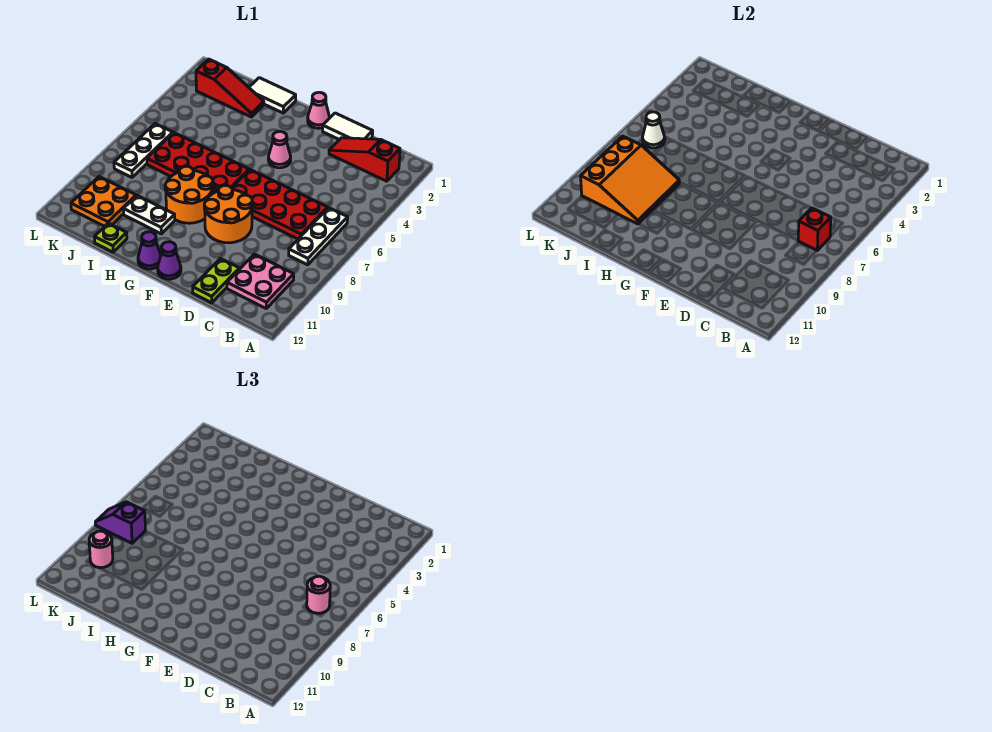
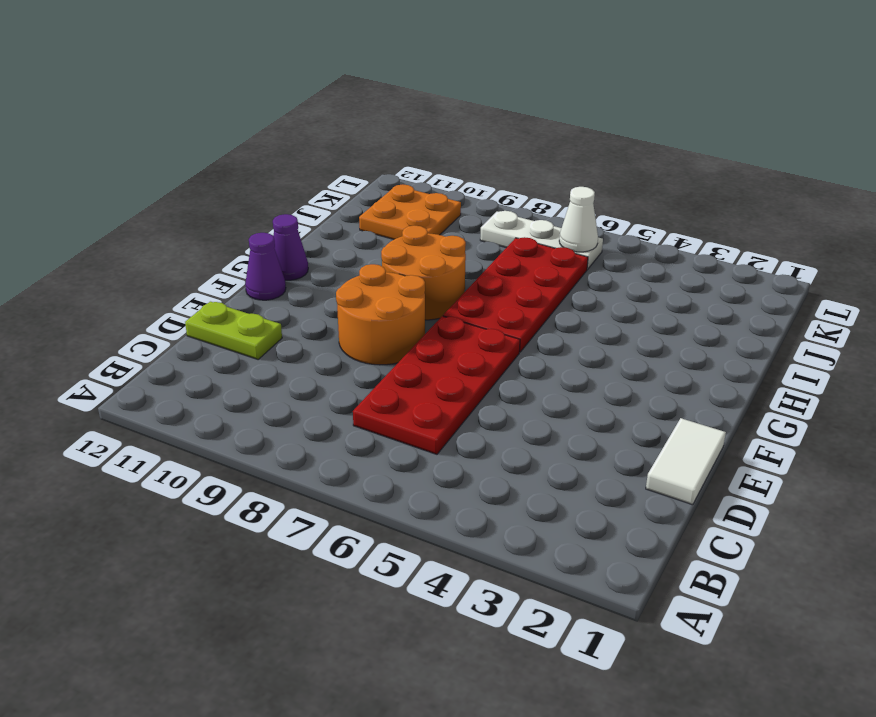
none -> red slope B2:D2 level 1 top B
none -> white plate B6:B8 level 1
none -> pink plate B10:C11 level 1

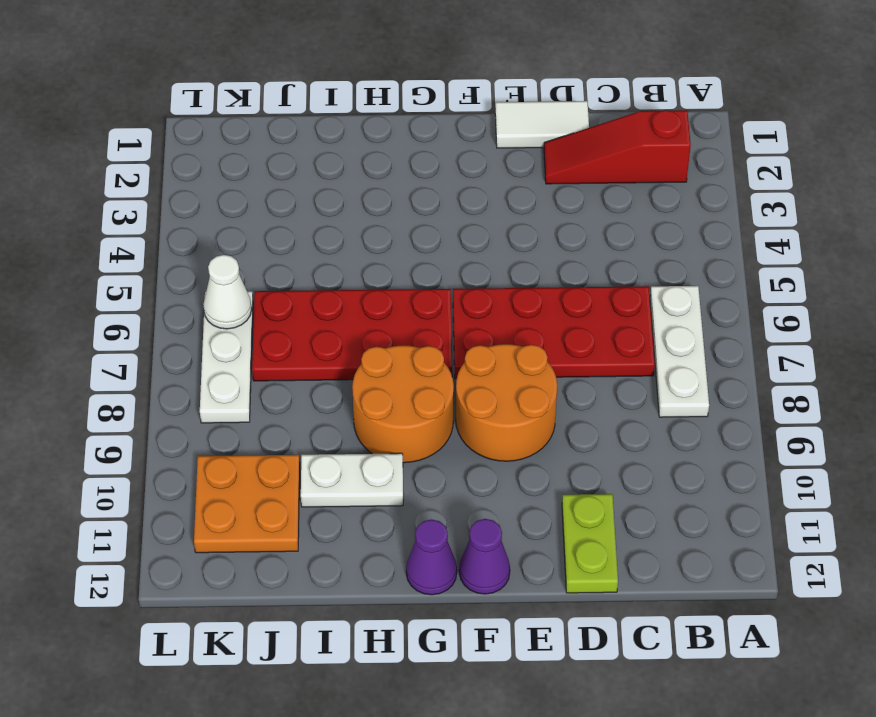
none -> pink plate B10:C11 level 1
none -> pink cone F1 level 1
none -> pink cone F4 level 1

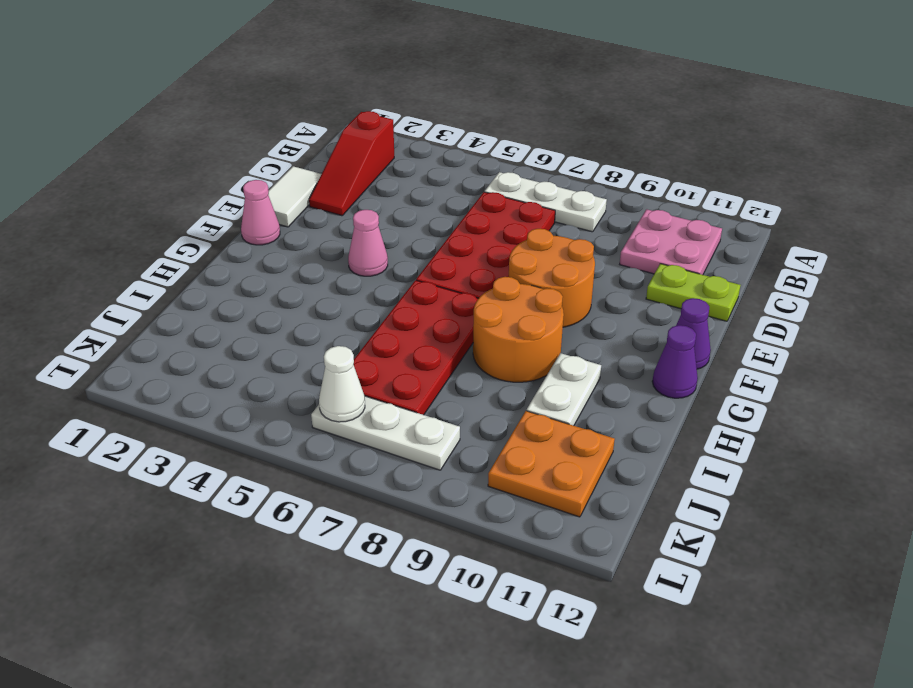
none -> white tile H1:I1 level 1
none -> red slope I2:K2 level 1 top K
none -> lime plate I12 level 1

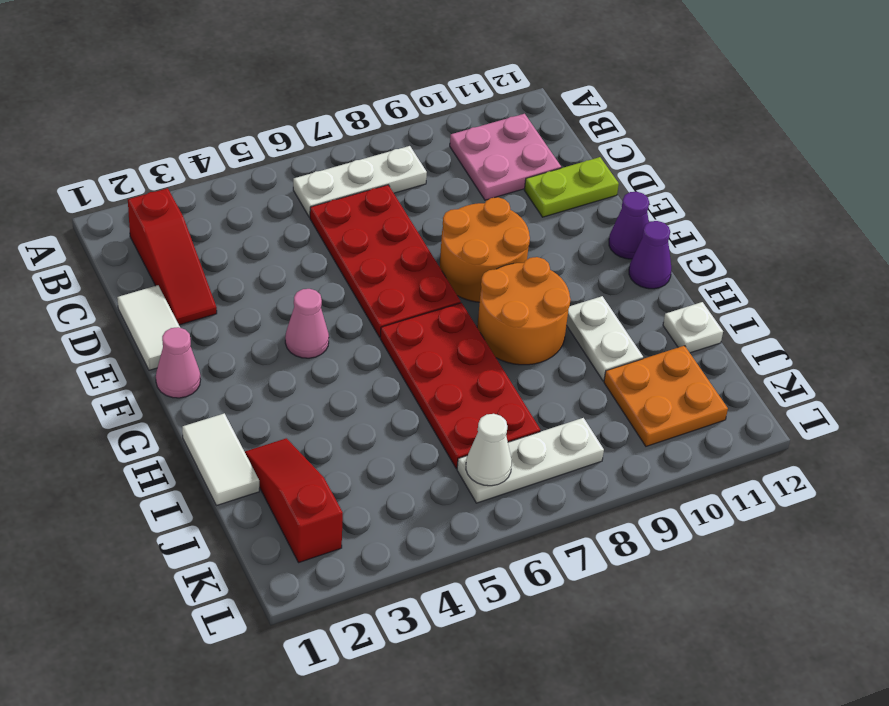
white plate I12 level 1 -> lime plate I12 level 1
none -> red brick B7 level 2
none -> orange slope I8:K10 level 2 top K
none -> pink round brick B7 level 3

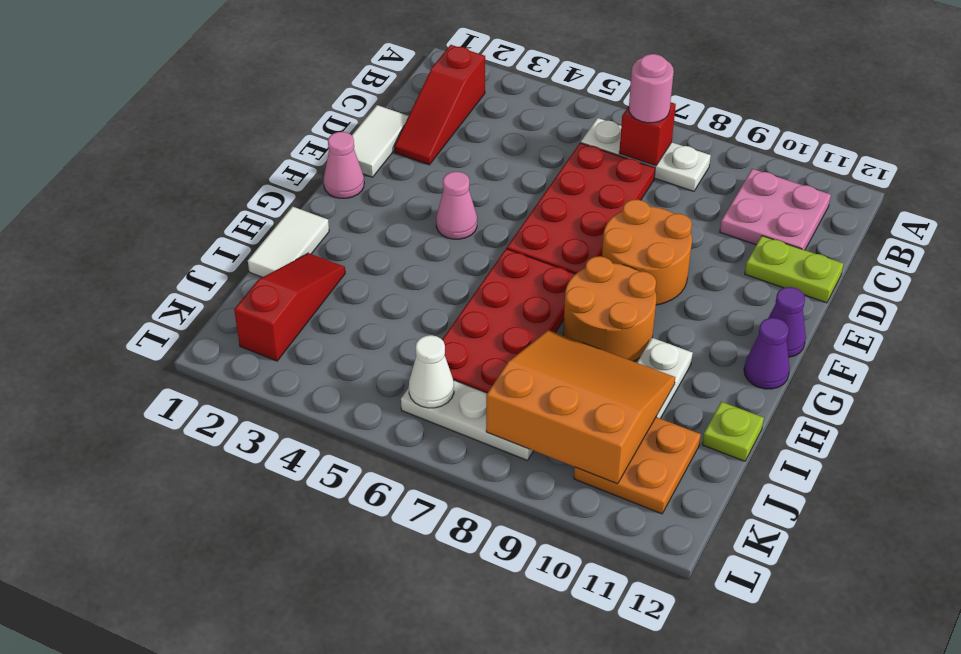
none -> purple slope K8:L8 level 3 top K
none -> pink round brick K10 level 3

